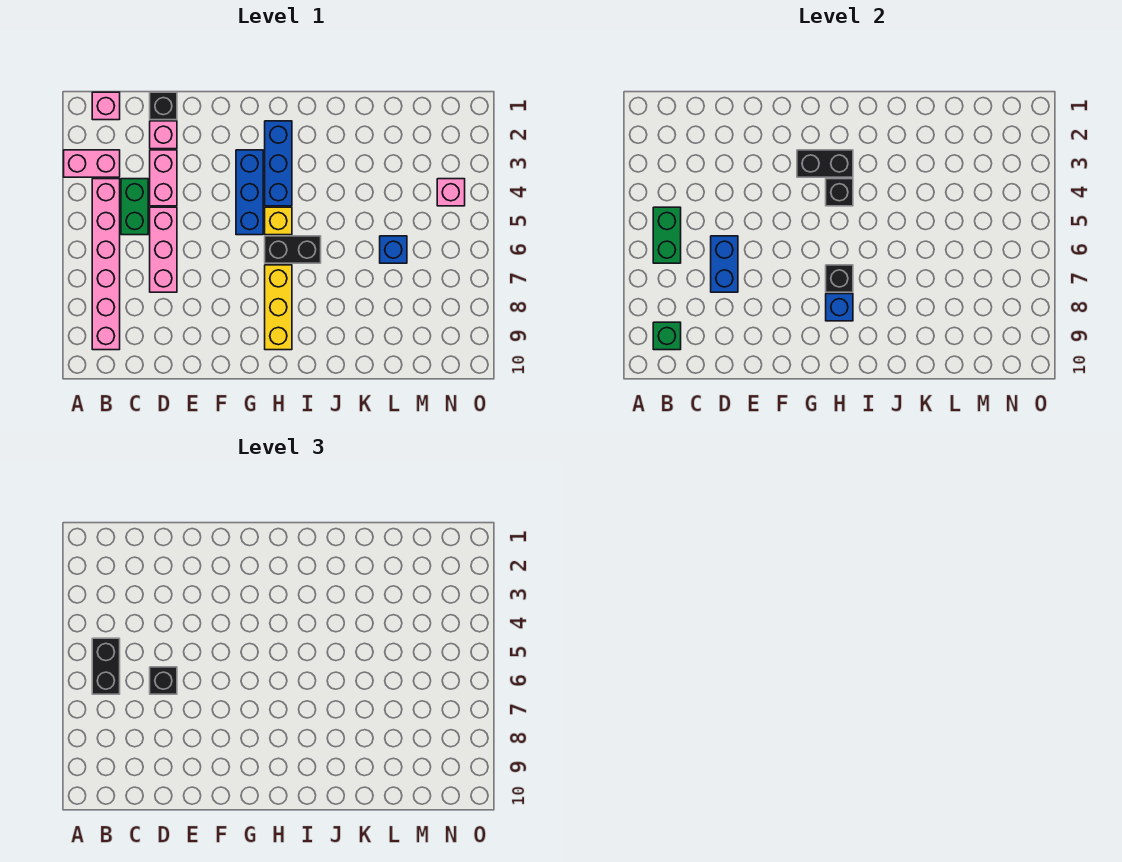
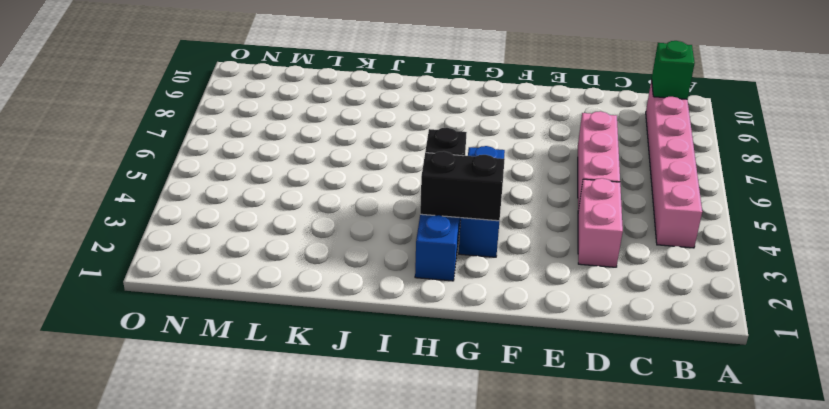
none -> pink brick A3:B3 level 1
none -> pink brick B1 level 1
none -> green brick C4:C5 level 1

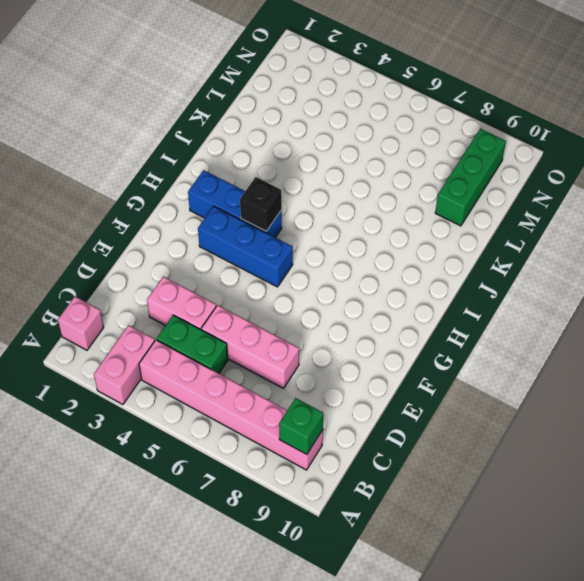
green brick L9:N9 level 1 -> none
none -> black brick D1 level 1
none -> pink brick D2 level 1
none -> yellow brick H5 level 1

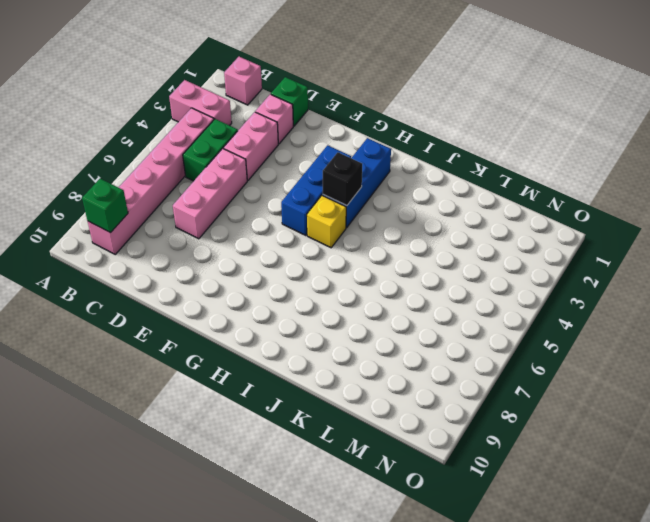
green brick D1 level 1 -> black brick D1 level 1
none -> black brick H6:I6 level 1
none -> yellow brick H7:H9 level 1
none -> blue brick L6 level 1

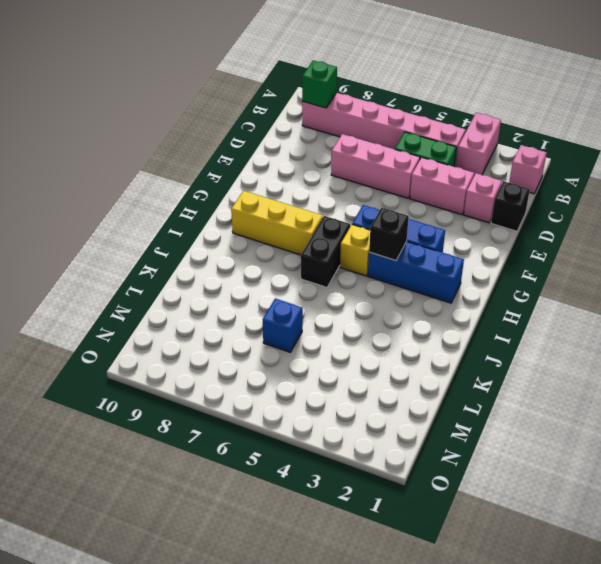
none -> pink brick N4 level 1
none -> green brick B5:B6 level 2
none -> blue brick D6:D7 level 2

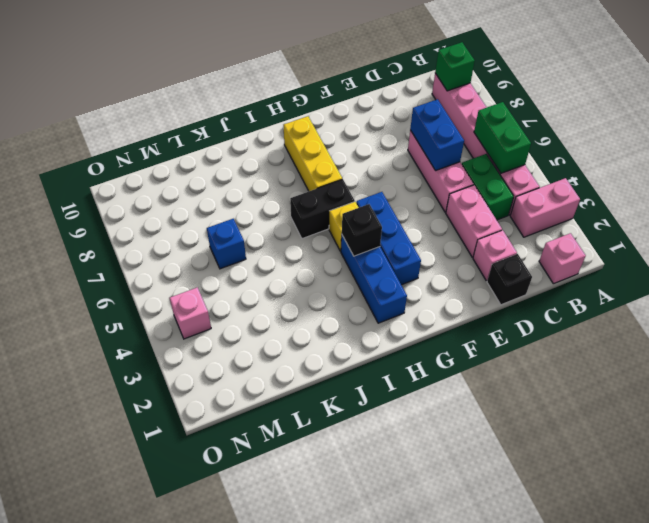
none -> black brick G3:H3 level 2
none -> black brick H7 level 2
none -> blue brick H8 level 2

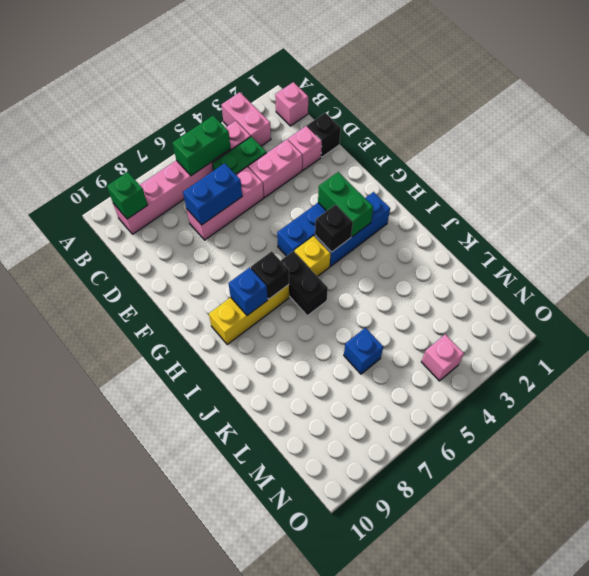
green brick G3:H3 level 2 -> black brick G3:H3 level 2
none -> black brick B5:B6 level 3
none -> black brick D6 level 3

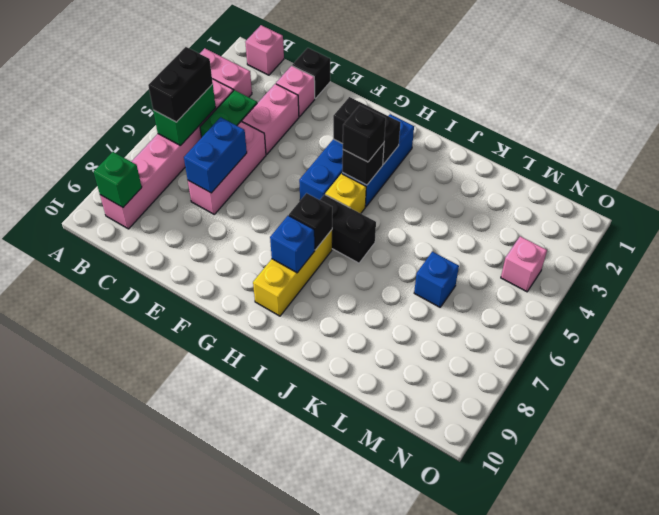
black brick H4 level 3 -> black brick D6 level 3

